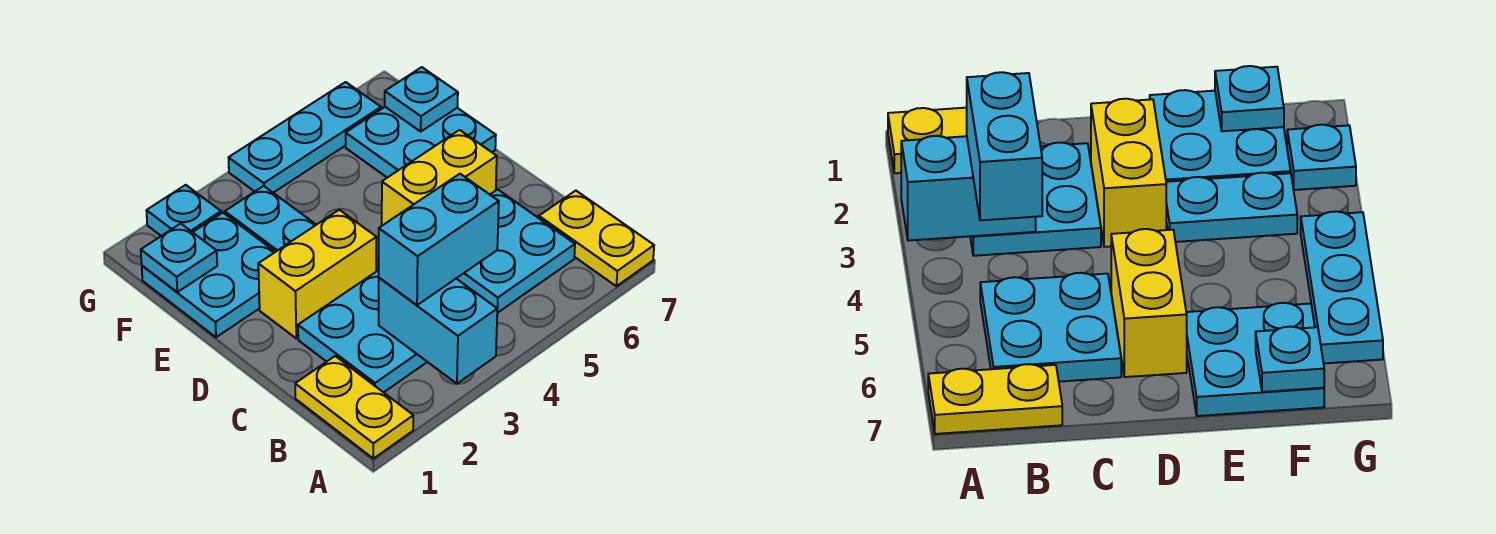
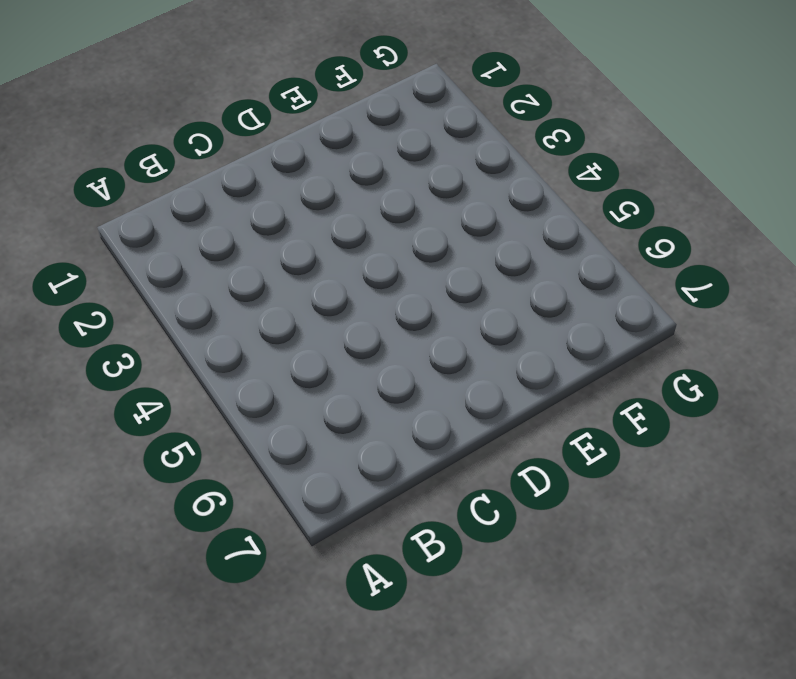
none -> yellow plate A1:B1 level 1
none -> yellow plate A7:B7 level 1
none -> cyan plate B2:C3 level 1

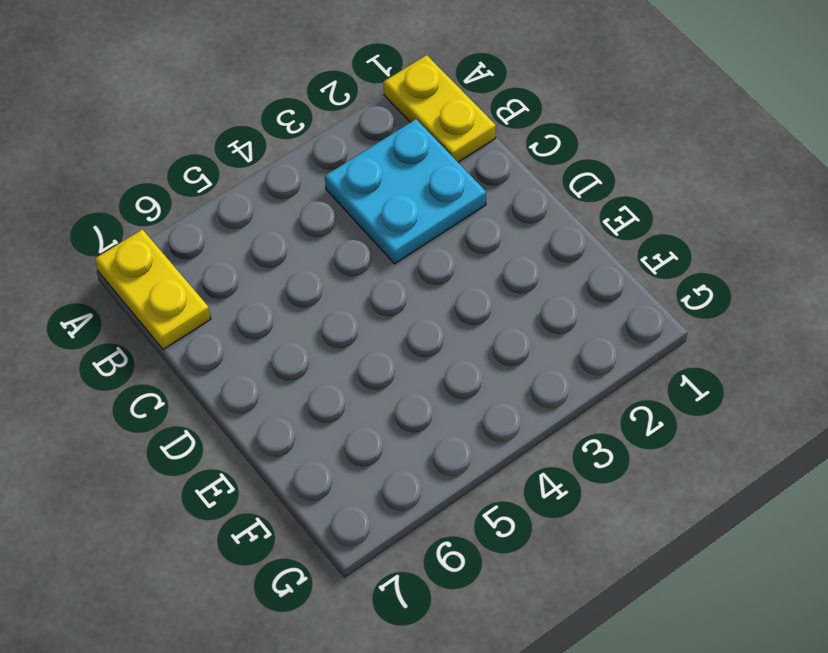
none -> cyan plate B5:C6 level 1
none -> yellow brick D2:D3 level 1
none -> yellow brick D5:D6 level 1

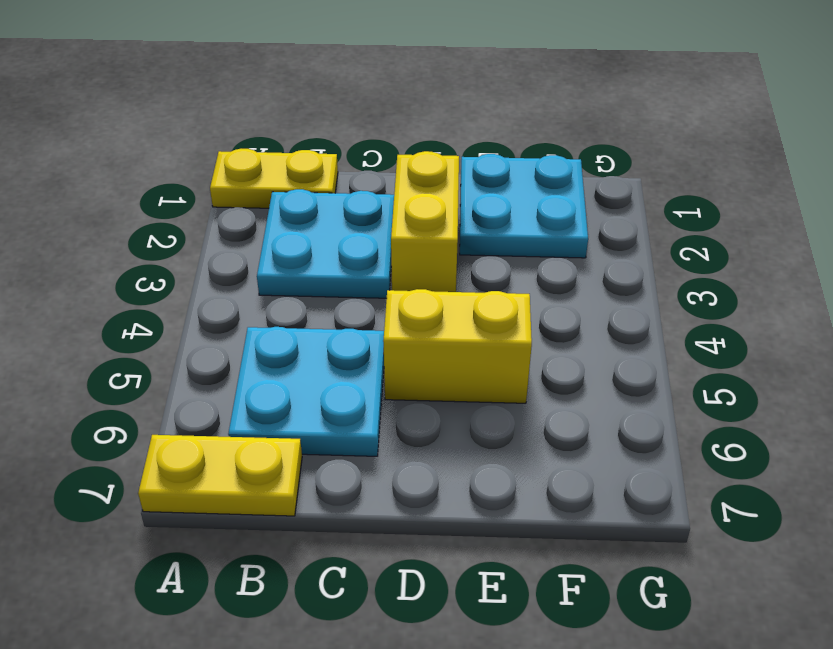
yellow brick D5:E5 level 1 -> yellow brick D5:D6 level 1
none -> cyan plate E3:F3 level 1
none -> cyan plate E6:F7 level 1
none -> cyan plate G2 level 1

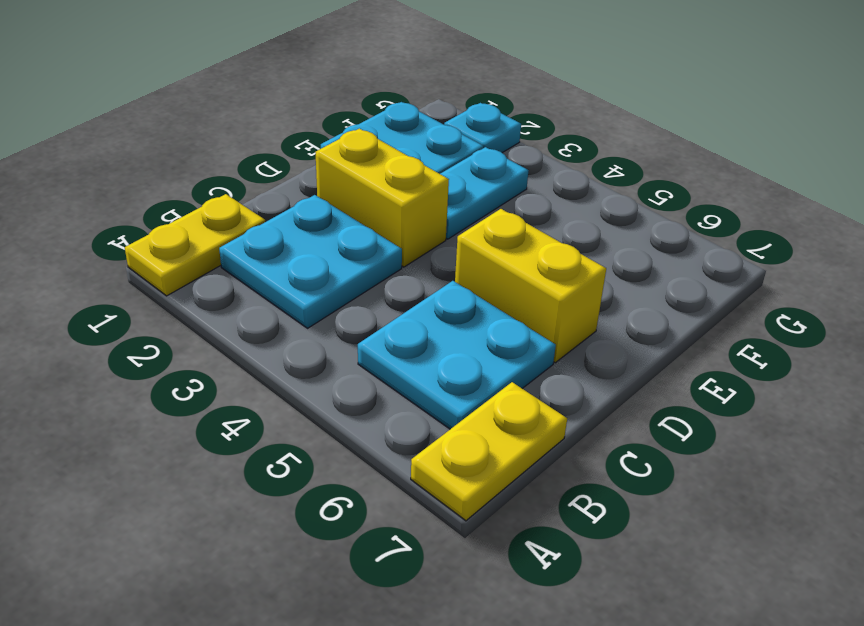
none -> cyan plate E6:F7 level 1
none -> cyan plate G4:G6 level 1
none -> cyan brick A3:B3 level 2

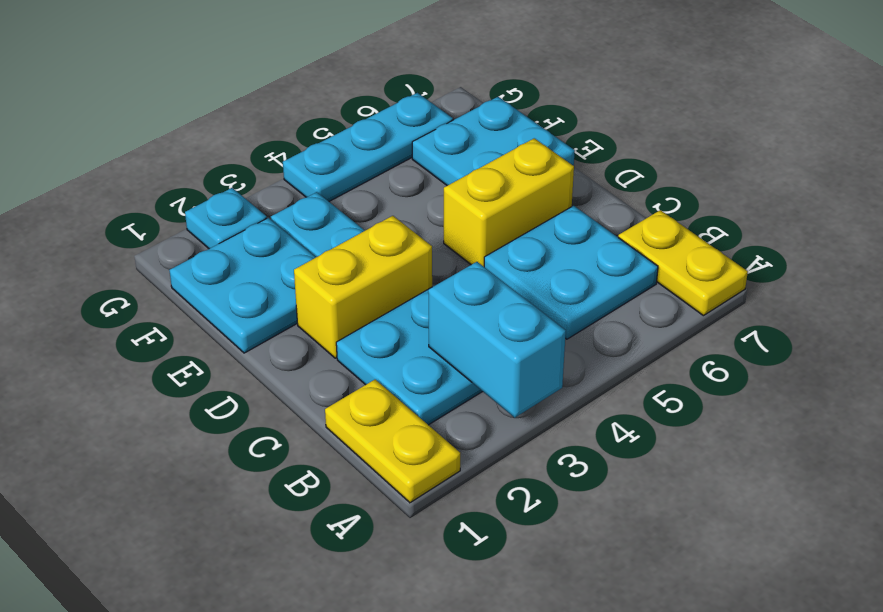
none -> cyan plate F1 level 2
none -> cyan plate F7 level 2
none -> cyan brick B3:B4 level 3

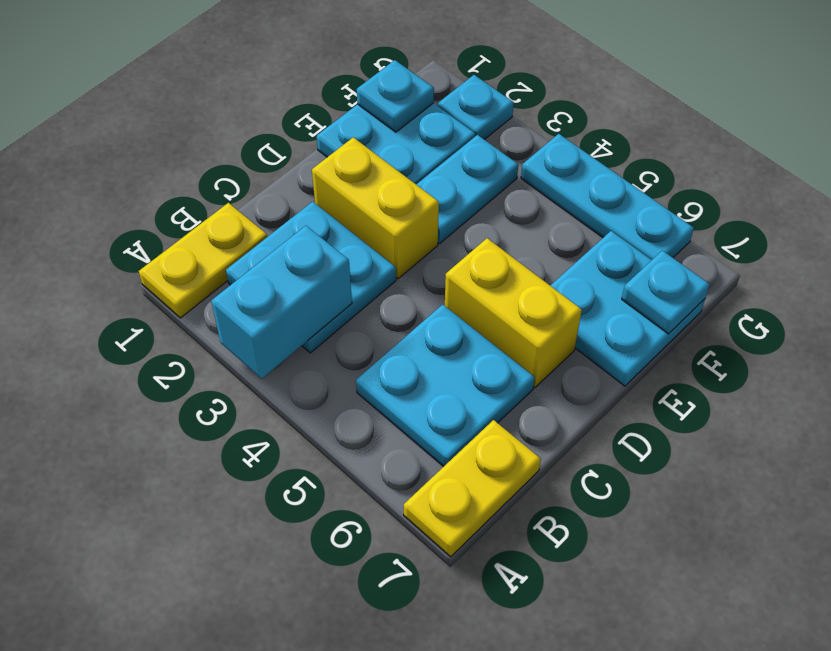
none -> cyan brick B3:B4 level 3

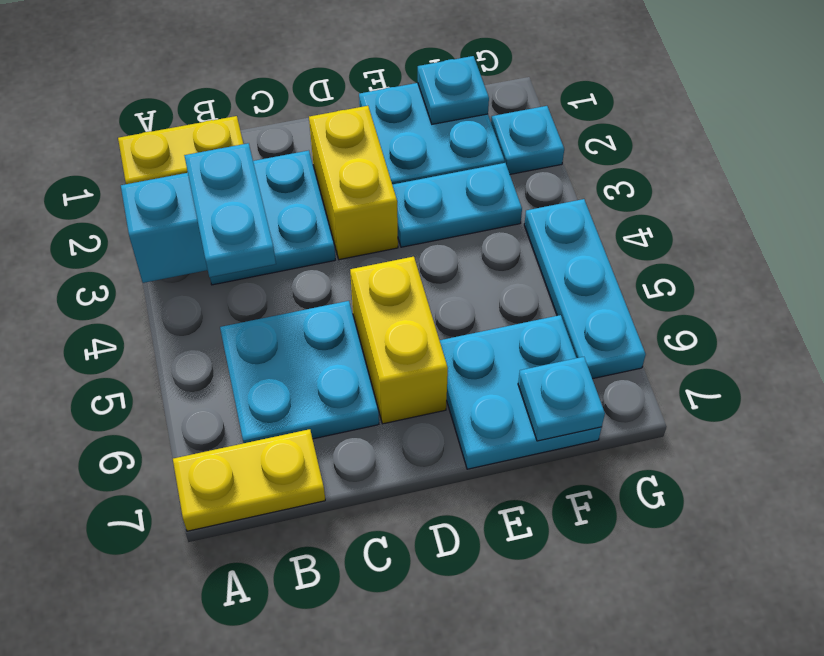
cyan plate B3:B4 level 3 -> cyan brick B3:B4 level 3

